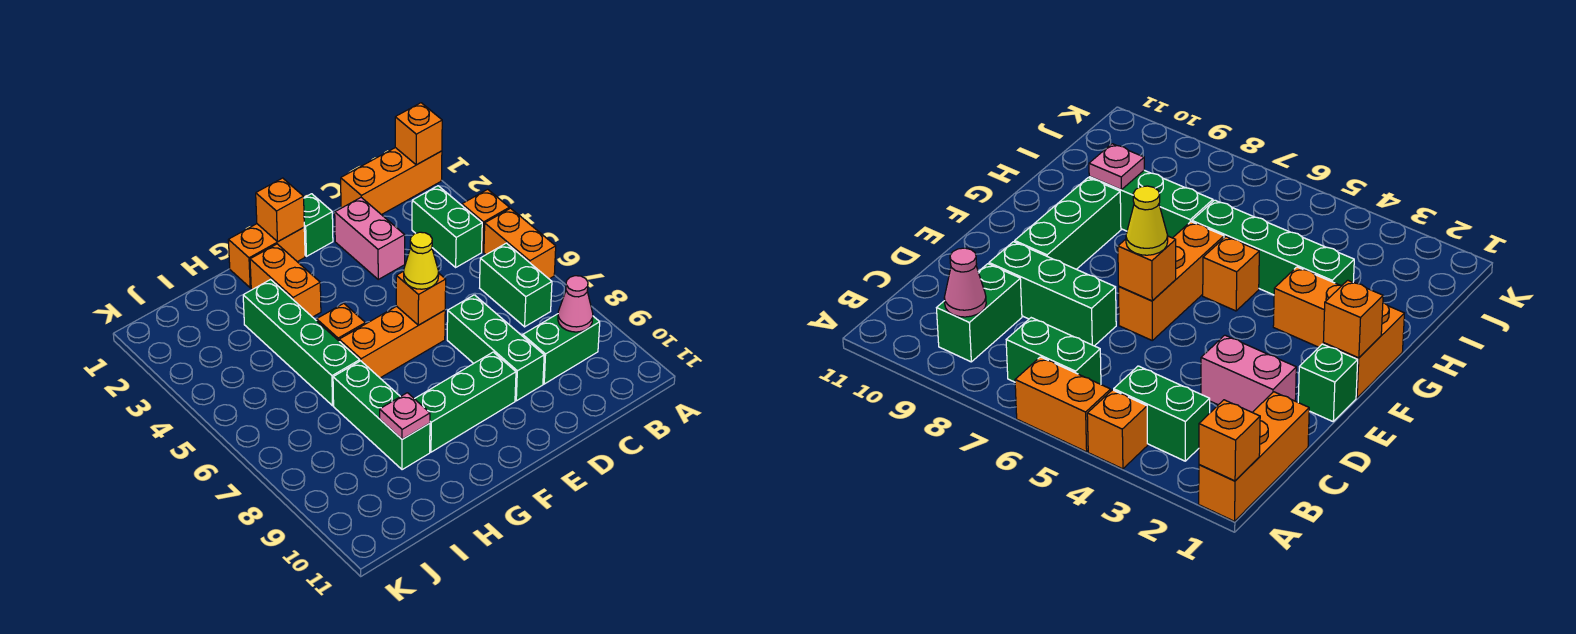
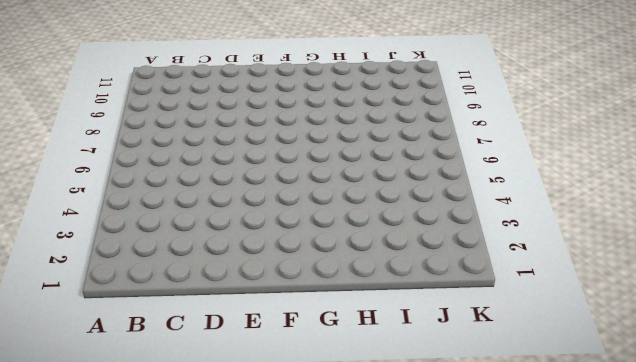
none -> orange brick A1:C1 level 1
none -> orange brick A4 level 1
none -> orange brick A5:A6 level 1

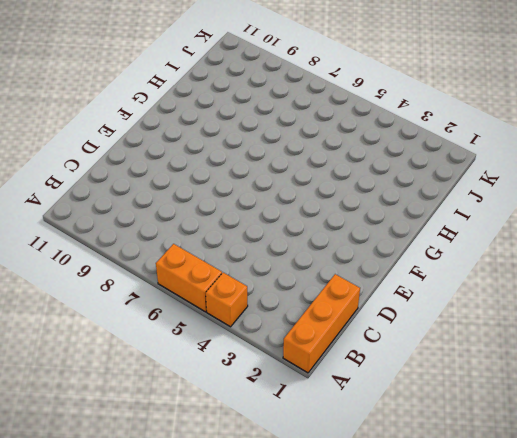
none -> green brick B3:B4 level 1
none -> green brick B6:B7 level 1
none -> green brick B9:C9 level 1

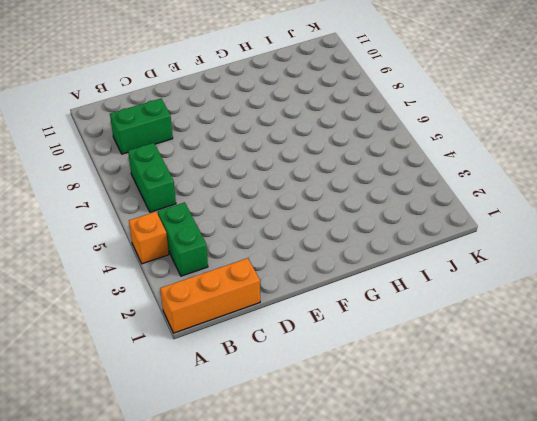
none -> orange brick A5:A6 level 1
none -> pink brick D2:D3 level 1
none -> green brick D7:D9 level 1

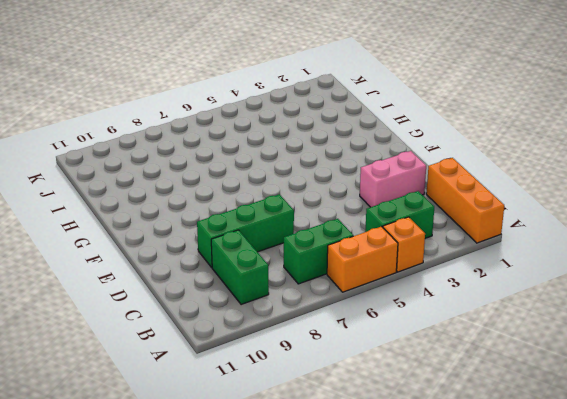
none -> green brick E1 level 1
none -> orange brick E6:G6 level 1
none -> green brick E9:G9 level 1

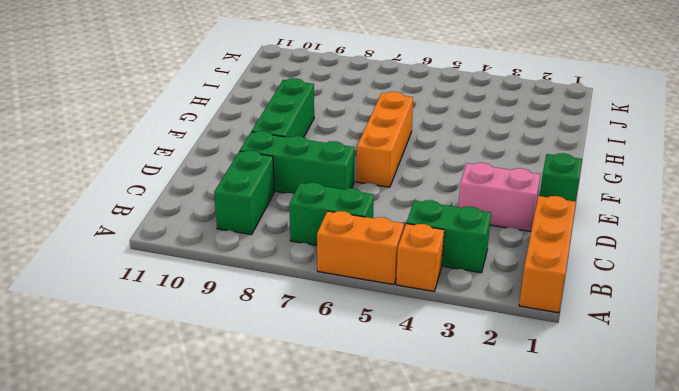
none -> orange brick F1:G1 level 1
none -> orange brick G2:G3 level 1
none -> orange brick G5 level 1

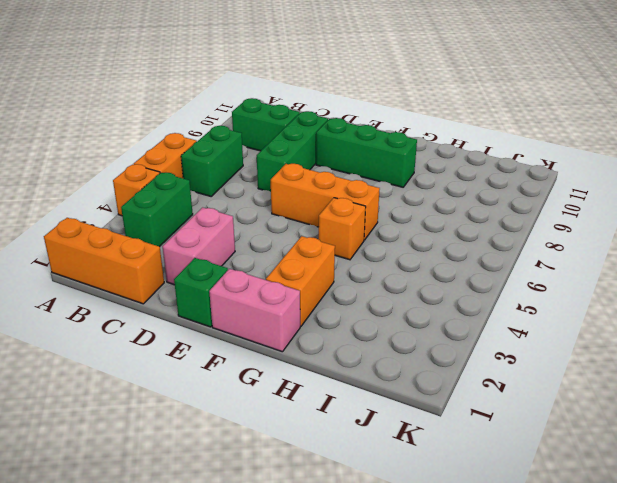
pink brick F1:G1 level 1 -> orange brick F1:G1 level 1
none -> green brick H3:H6 level 1
none -> green brick H7:H9 level 1
none -> orange brick A1 level 2

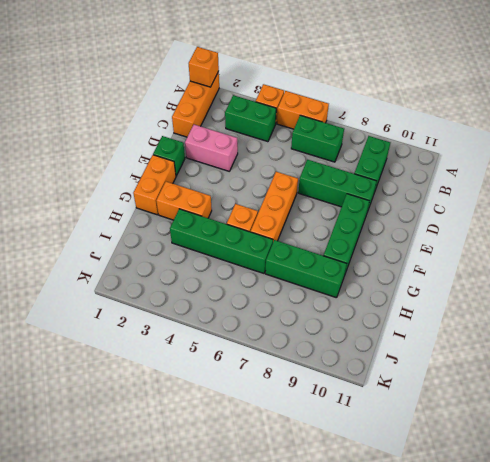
none -> pink cone B9 level 2
none -> orange brick E6 level 2
none -> orange brick F1 level 2

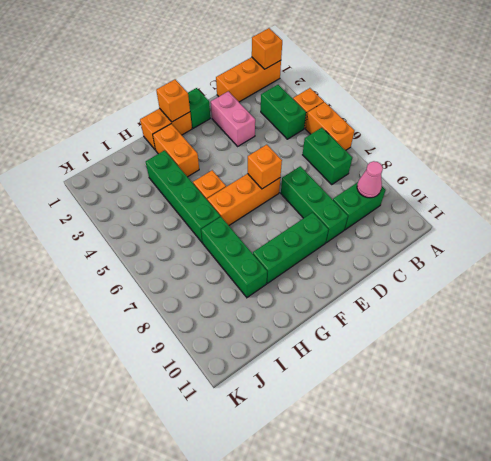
none -> pink plate H9 level 2
none -> yellow cone E6 level 3

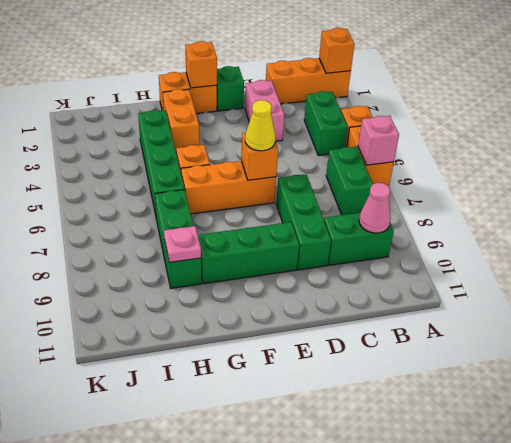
pink brick A6 level 2 -> none

